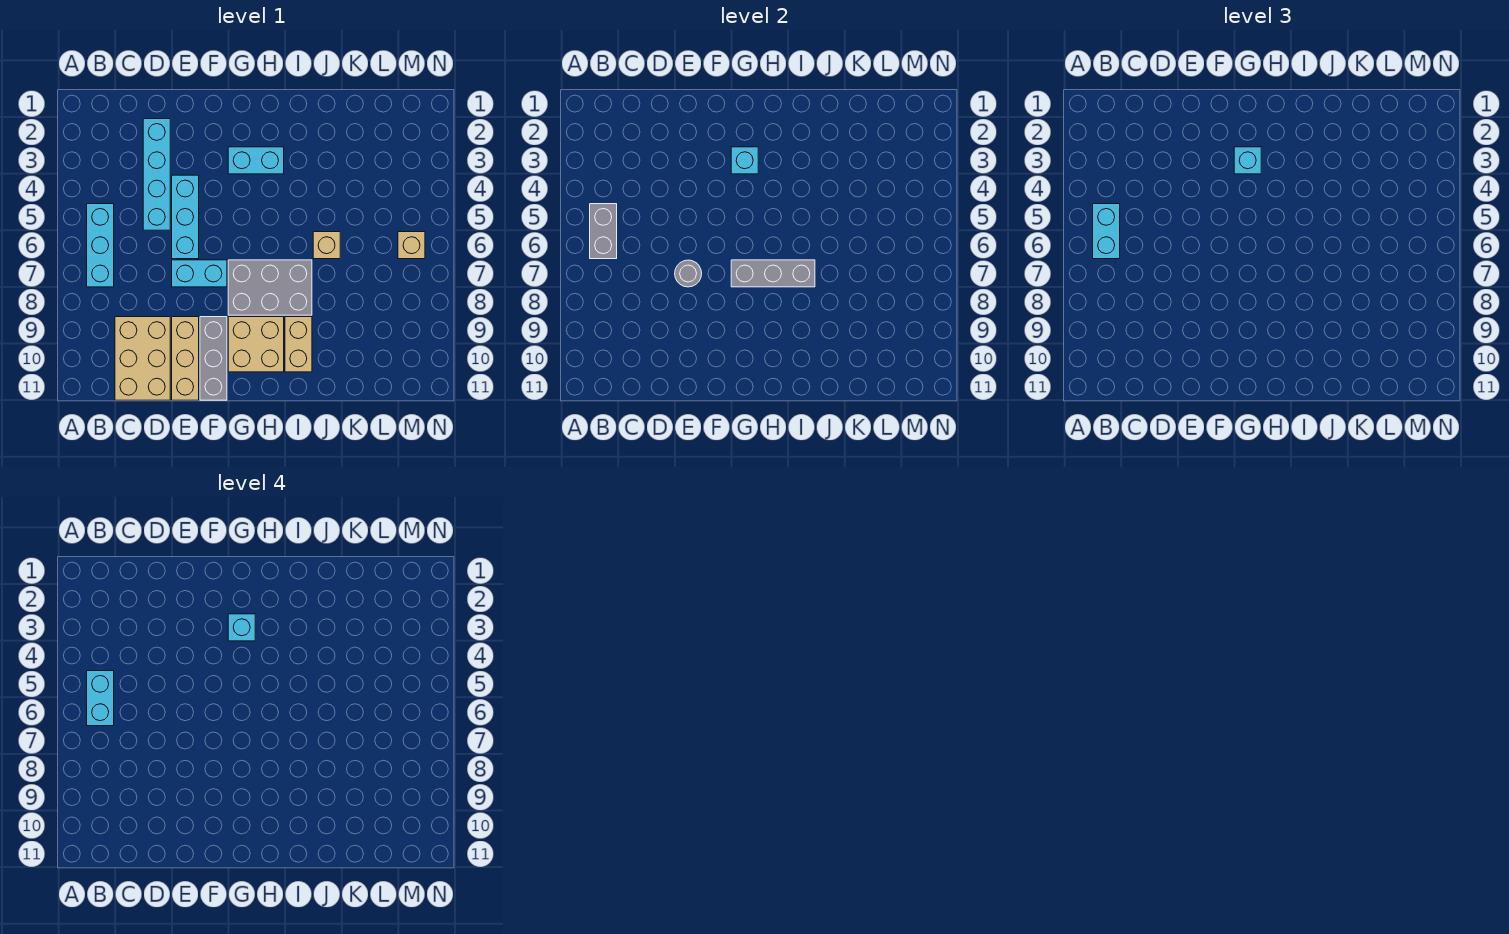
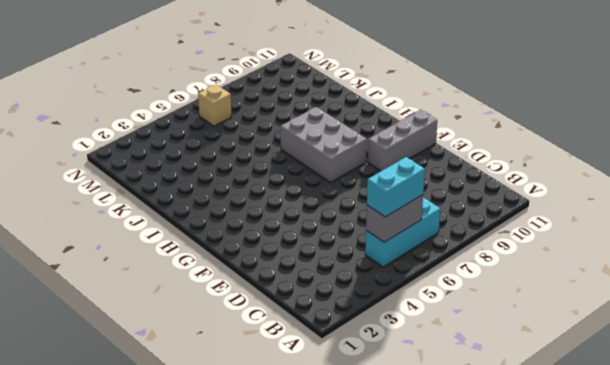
none -> tan brick C9:D11 level 1
none -> cyan brick D2:D5 level 1
none -> cyan brick E4:E6 level 1

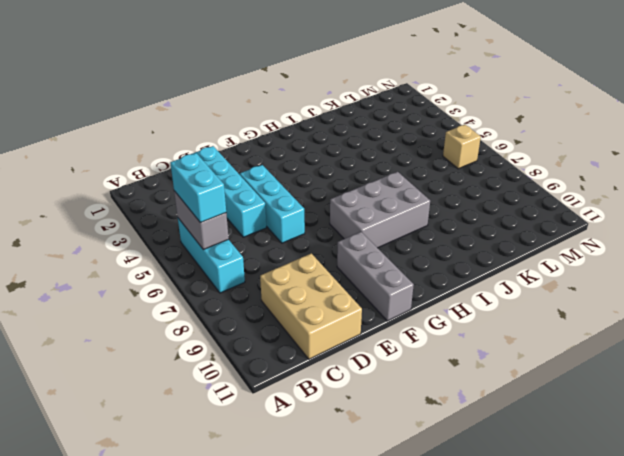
none -> cyan brick E7:F7 level 1
none -> tan brick E9:E11 level 1
none -> cyan brick G3:H3 level 1

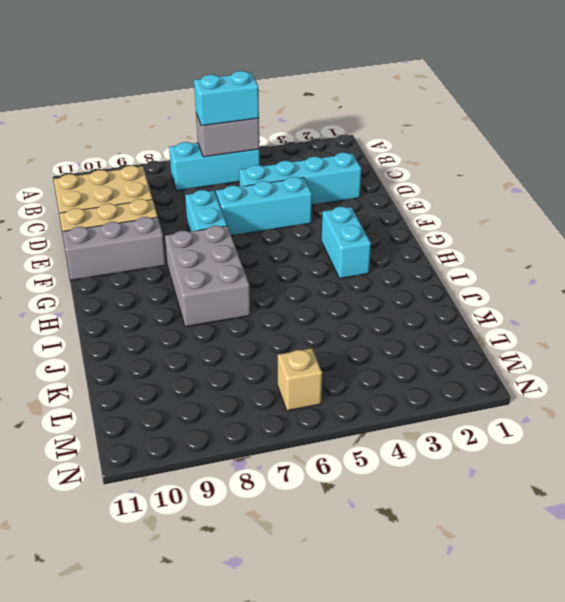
none -> tan brick G9:H10 level 1
none -> tan brick I9:I10 level 1
none -> tan brick J6 level 1

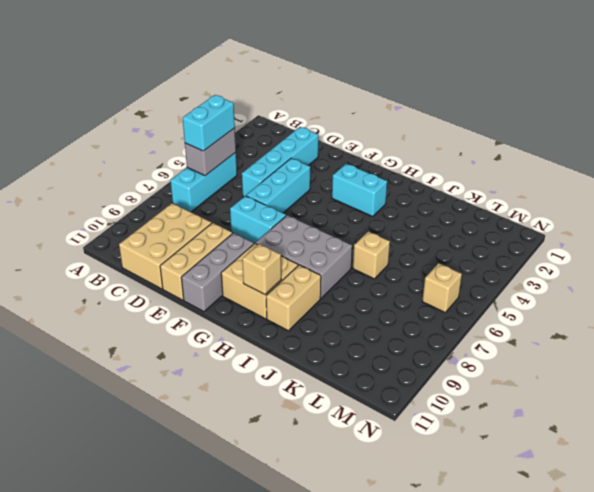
tan brick H10 level 2 -> none
none -> grey round brick E7 level 2
none -> cyan brick G3 level 2
none -> grey brick G7:I7 level 2

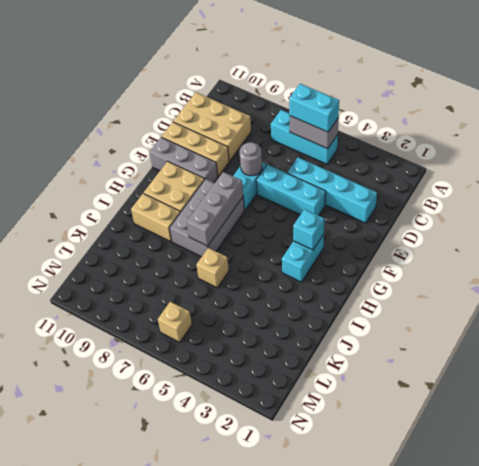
none -> cyan brick G3 level 3
none -> cyan brick B5:B6 level 4
none -> cyan brick G3 level 4

